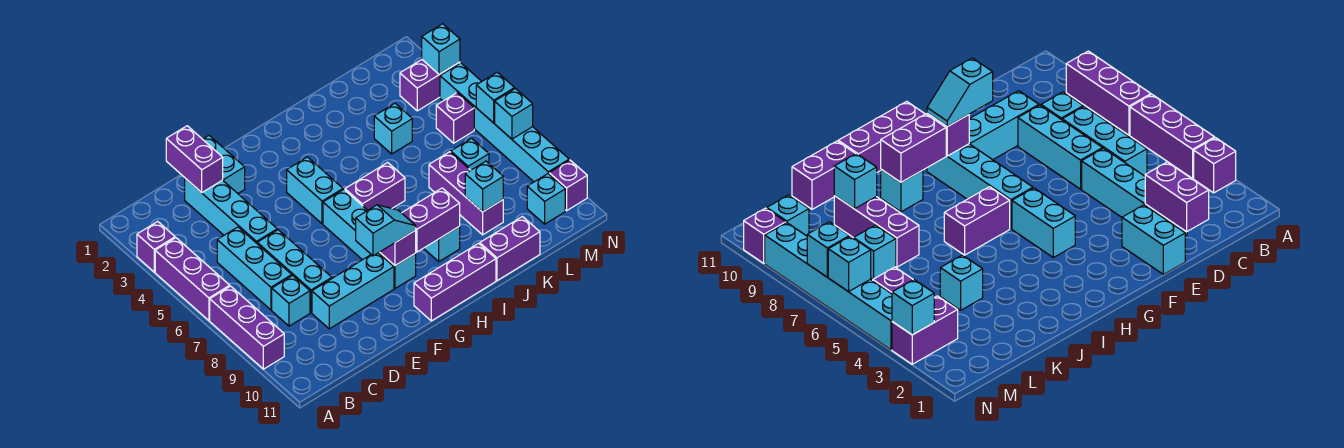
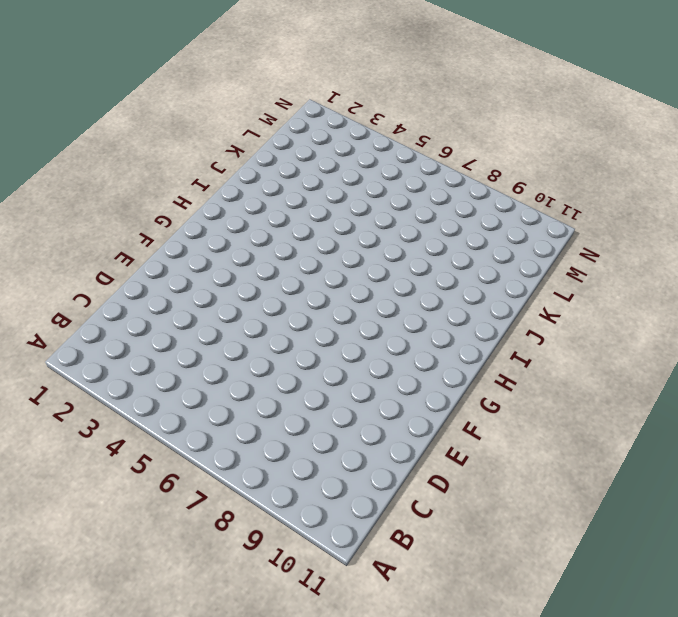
none -> purple brick A3 level 1
none -> purple brick A4:A6 level 1
none -> purple brick A7:A9 level 1
none -> cyan brick C5:C7 level 1

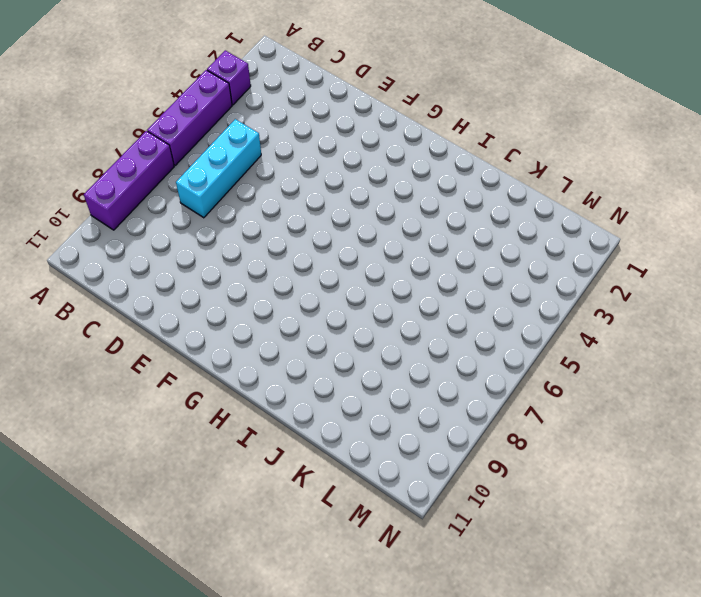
none -> cyan brick C8 level 1
none -> cyan brick D2:D5 level 1
none -> cyan brick D6:D8 level 1
none -> cyan brick D9:F9 level 1

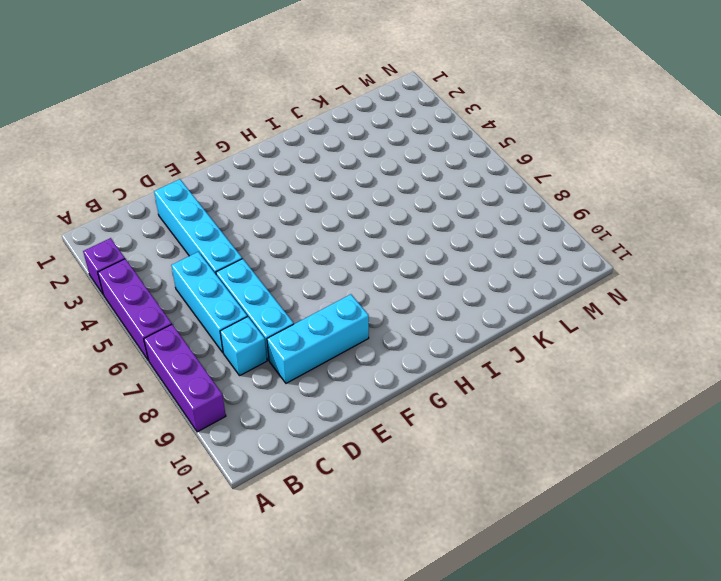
none -> cyan brick E1:E2 level 1
none -> cyan brick G4:G5 level 1
none -> cyan brick G6:G9 level 1
none -> purple brick G11:I11 level 1

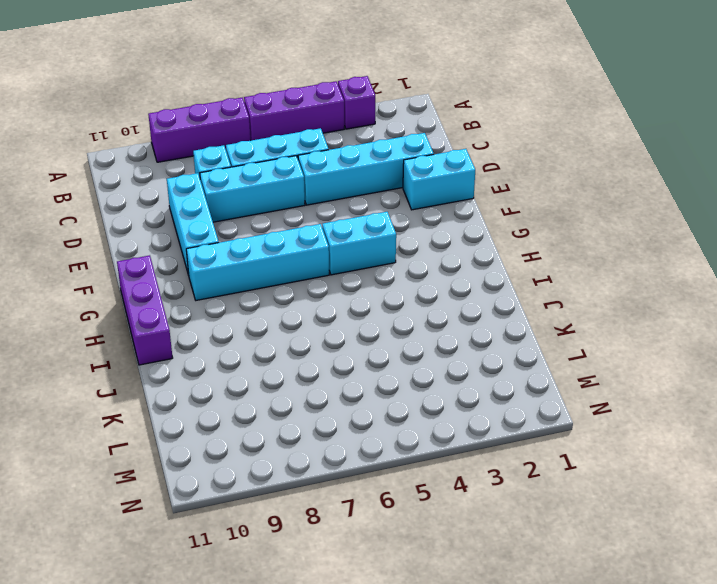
none -> purple brick H6:I6 level 1
none -> cyan brick I9 level 1
none -> purple brick J11:K11 level 1
none -> cyan brick K4 level 1

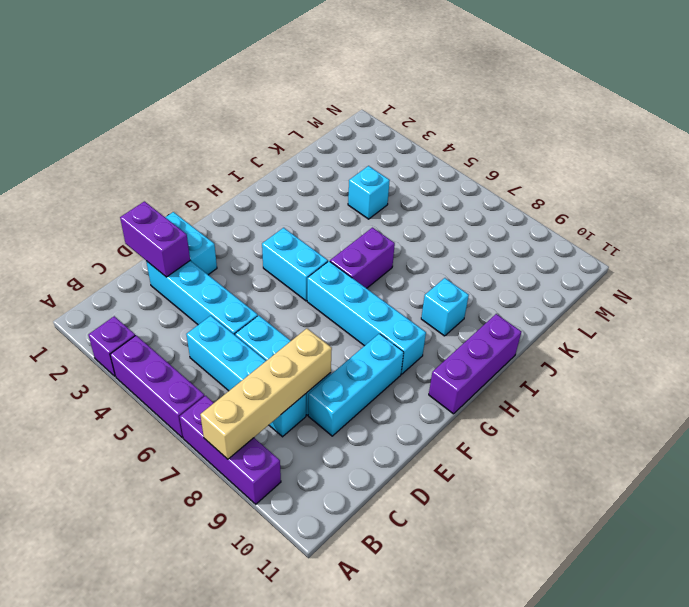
tan brick A8:D8 level 2 -> none
none -> purple brick J11:K11 level 1
none -> purple brick K7:K9 level 1
none -> cyan brick L7 level 1
none -> purple brick M3:N3 level 1

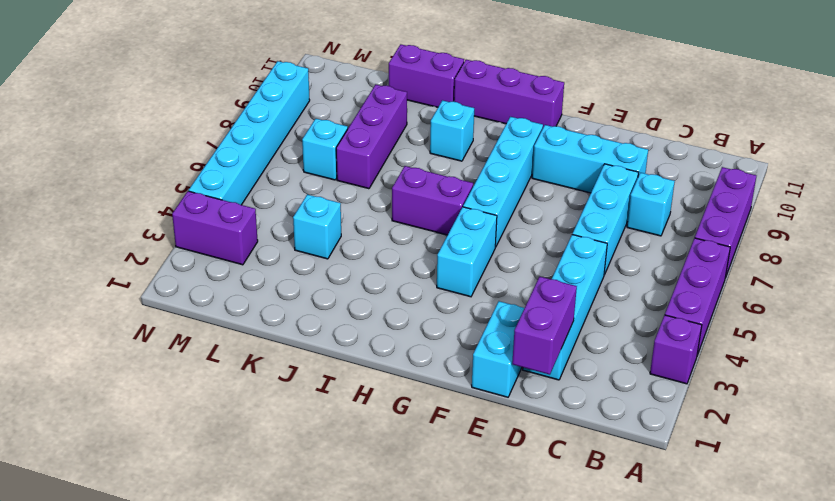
none -> cyan brick C5:C7 level 1
none -> purple brick M5 level 1
none -> cyan brick M10 level 1
none -> purple brick N10 level 1

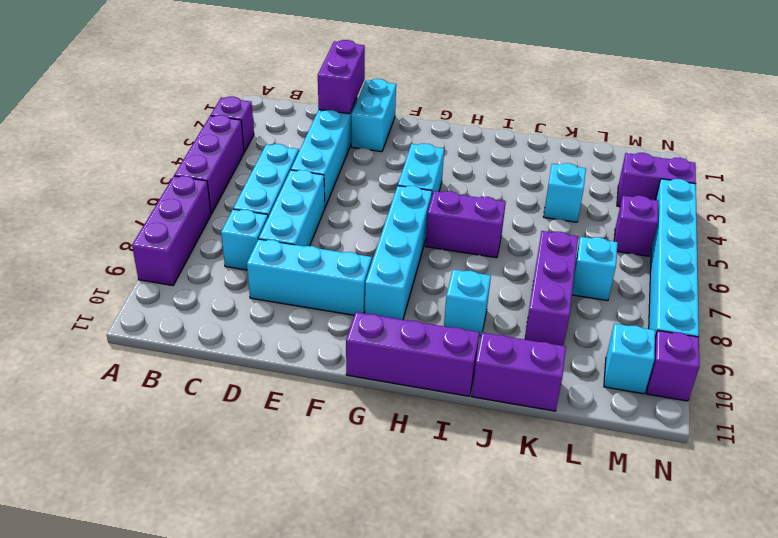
none -> purple brick G9 level 2
none -> purple brick H9:I9 level 2
none -> cyan brick K9 level 2
none -> cyan brick N3 level 2

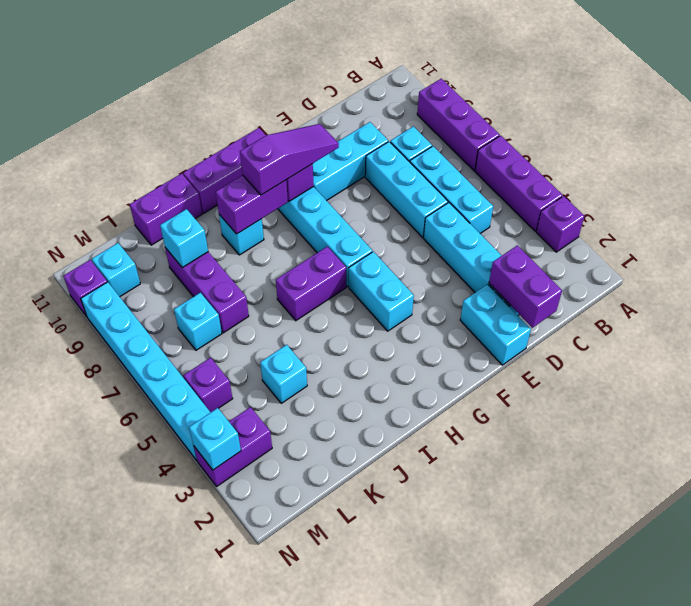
purple slope F9:H9 level 3 top H -> cyan slope F9:G9 level 3 top F
none -> cyan brick N6 level 2
none -> cyan brick N7 level 2

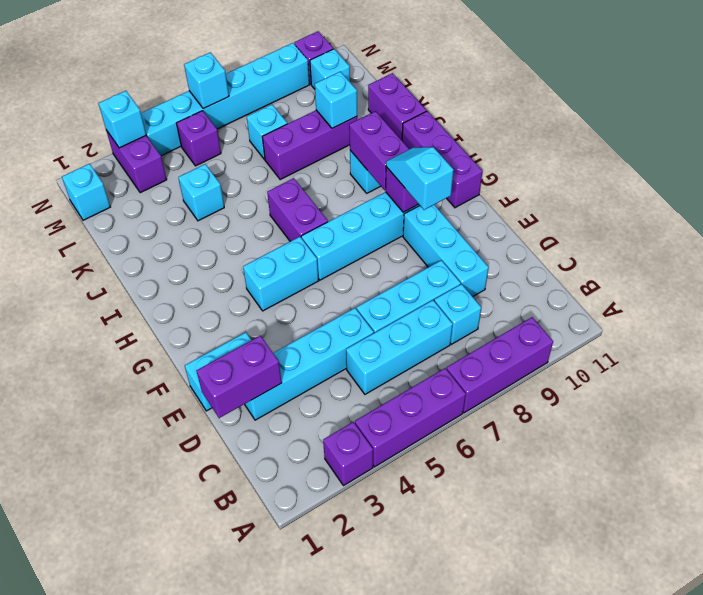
cyan brick M1 level 1 -> cyan brick N7 level 2

